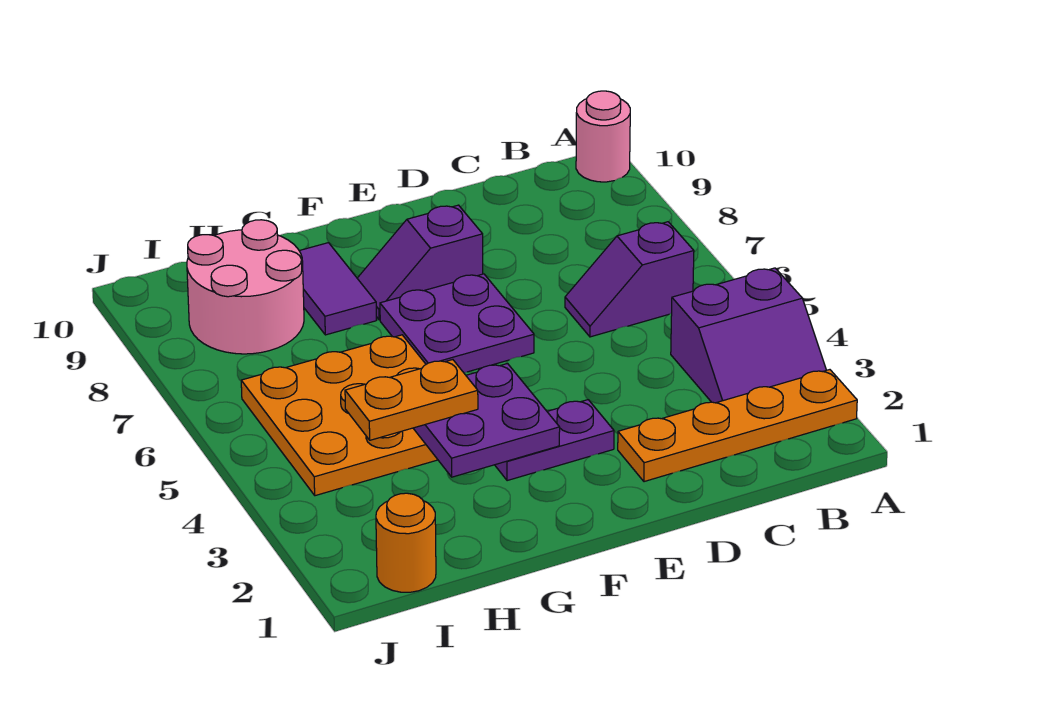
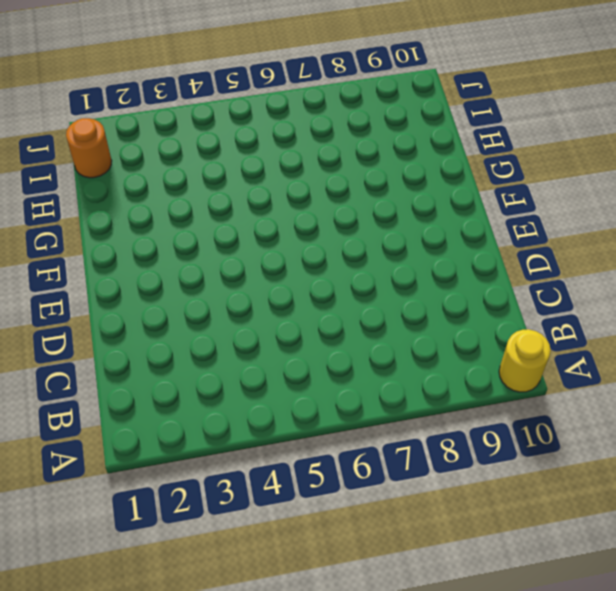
yellow round brick A10 level 1 -> pink round brick A10 level 1
none -> orange plate A2:D2 level 1
none -> purple slope A3:B4 level 1 top 4
none -> purple slope B6:C6 level 1 top B

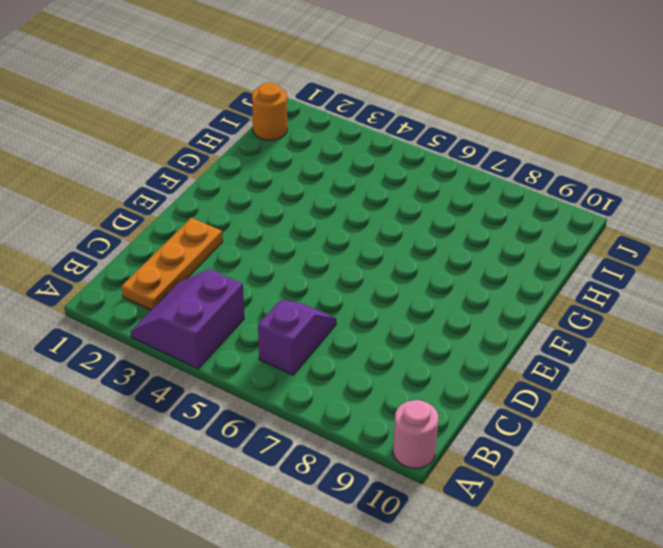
orange plate B2:D2 level 1 -> orange plate A2:D2 level 1
none -> purple plate E3:F3 level 1
none -> purple plate E6:F7 level 1
none -> purple slope E8:F8 level 1 top E

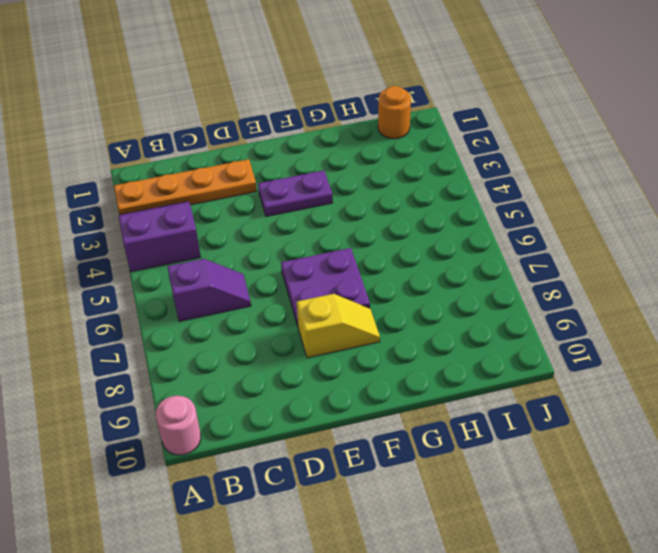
yellow slope E8:F8 level 1 top E -> purple slope E8:F8 level 1 top E
none -> orange plate G4:I6 level 1
none -> purple tile G8:G9 level 1
none -> pink round brick H8:I9 level 1

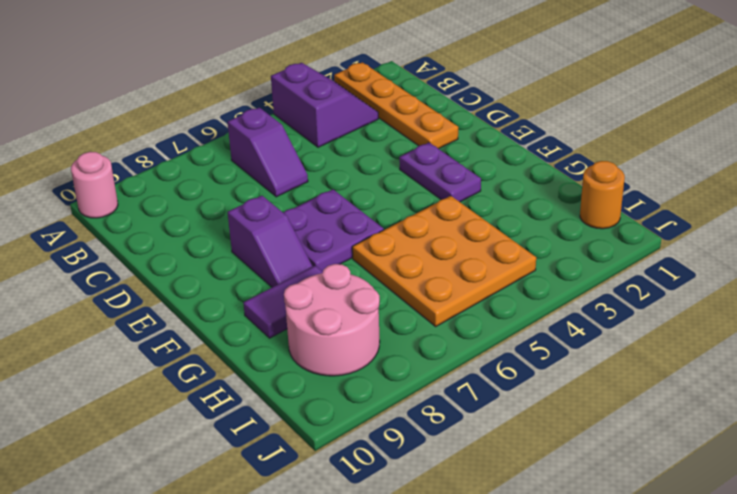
none -> purple plate F3:G4 level 2
none -> orange plate G4:H4 level 3

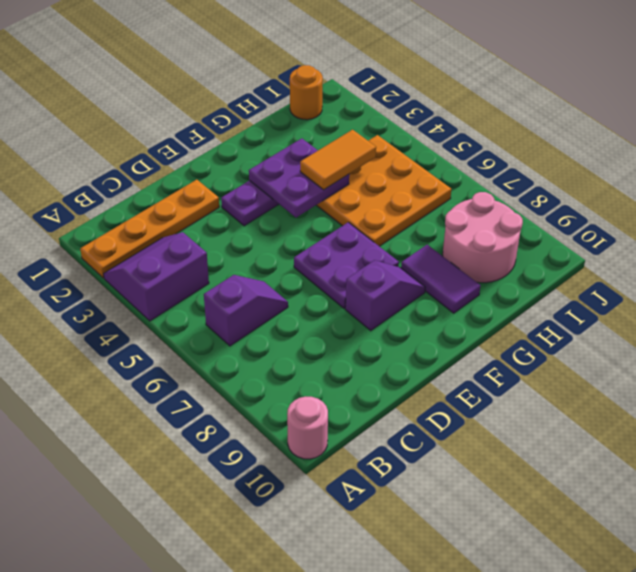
orange tile G4:H4 level 3 -> orange plate G4:H4 level 3

